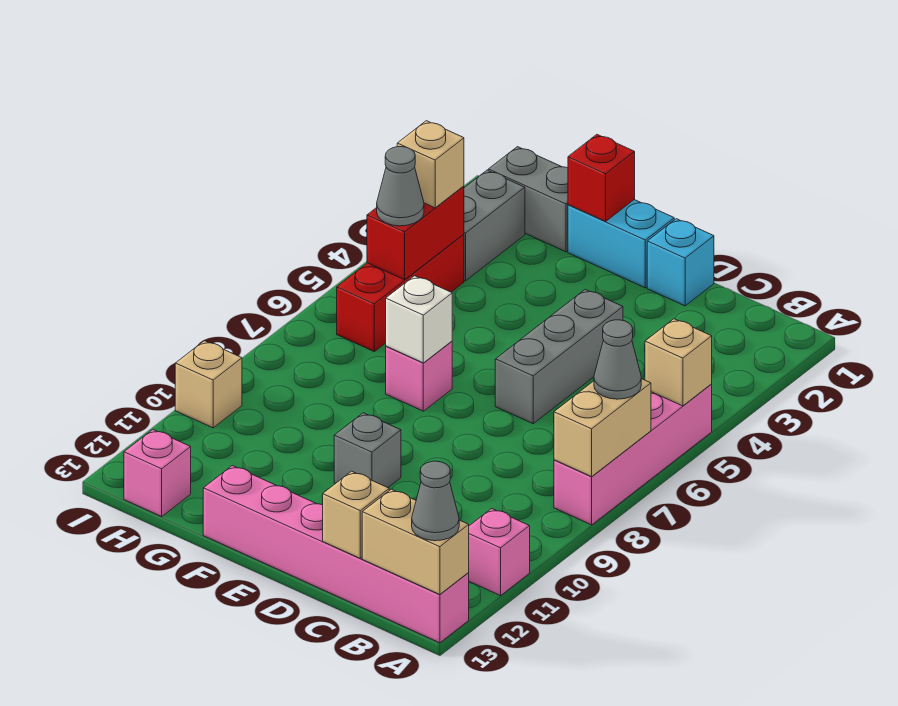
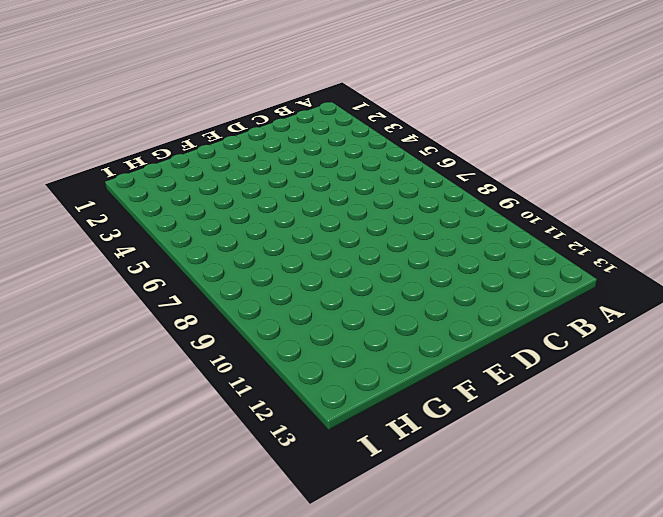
none -> pink brick A5:A8 level 1
none -> pink brick A11 level 1
none -> pink brick A13:F13 level 1

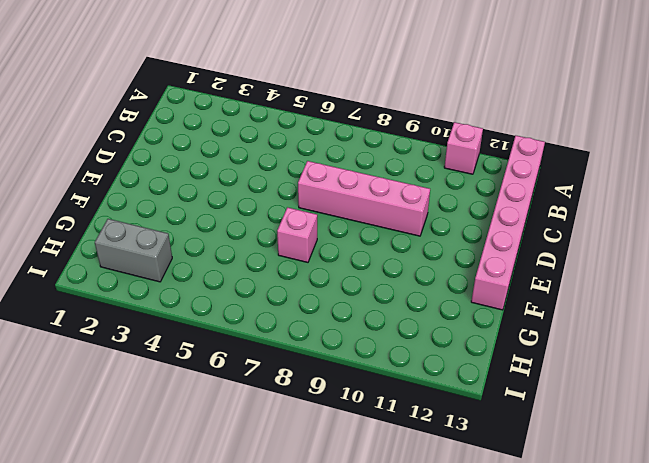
pink brick D7:D10 level 1 -> pink brick A5:A8 level 1
none -> cyan brick D1 level 1
none -> grey brick D4:D6 level 1
none -> cyan brick E1:F1 level 1

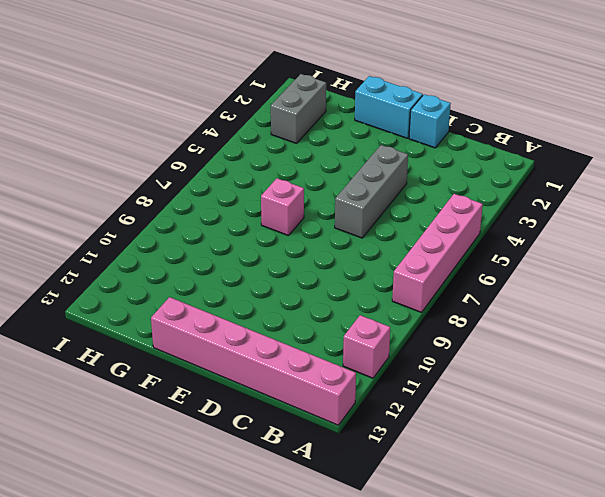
none -> grey brick E10 level 1
none -> grey brick G1:H1 level 1
none -> red brick H4:H6 level 1

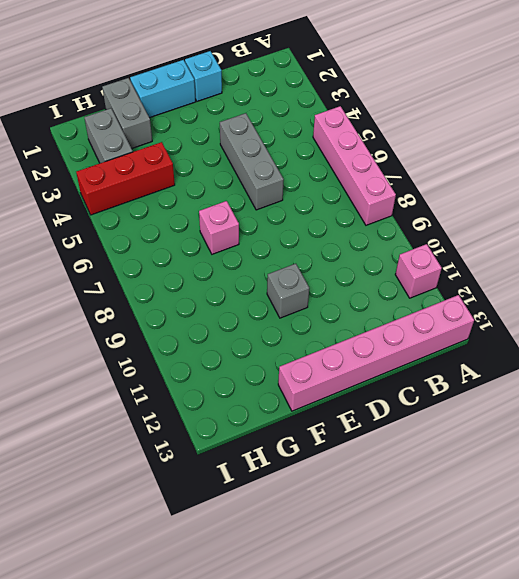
grey brick G1:G2 level 1 -> grey brick G1:H1 level 1
red brick G4:I4 level 1 -> red brick H4:H6 level 1
none -> pink brick H13 level 1
none -> tan brick I10 level 1
none -> tan brick A5 level 2

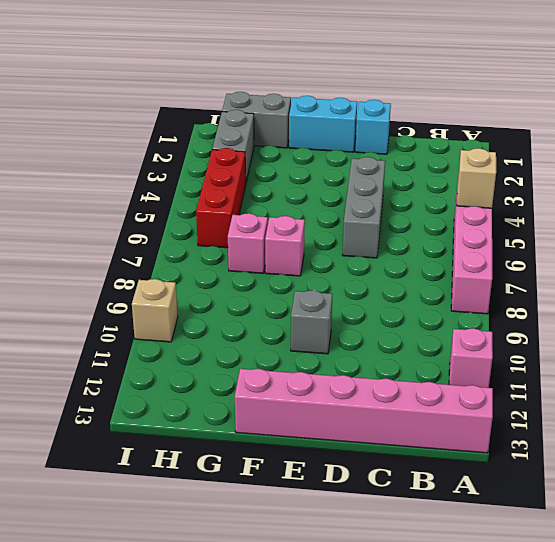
pink brick G7 level 1 -> pink brick H13 level 1
none -> tan brick A7:A8 level 2
none -> tan brick A13:B13 level 2
none -> tan brick C13 level 2

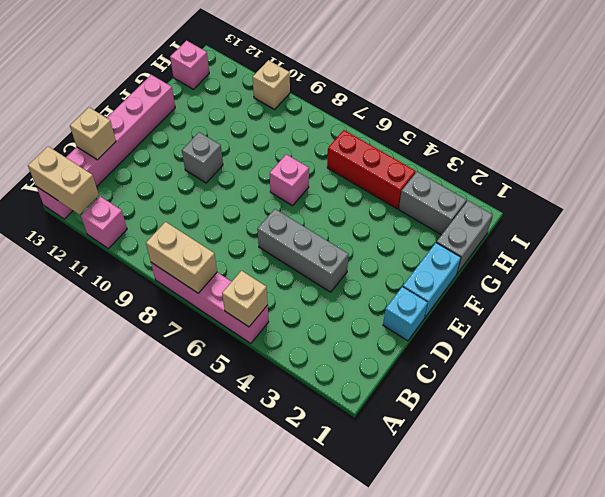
tan brick A12:A13 level 2 -> tan brick A13:B13 level 2
none -> red brick F1 level 2
none -> white brick F7 level 2
none -> red brick H4:H5 level 2

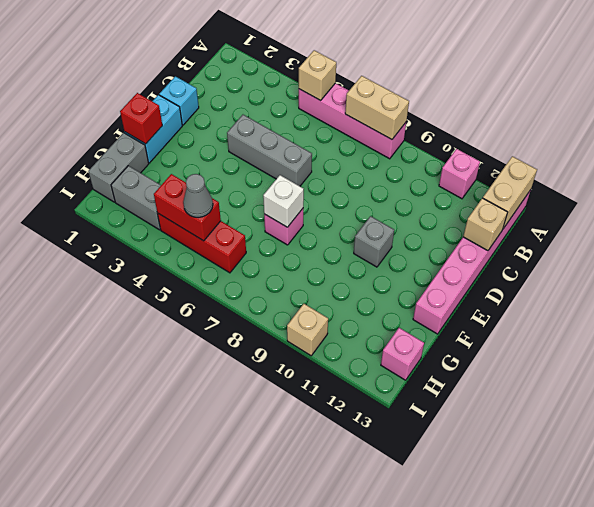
none -> grey cone A7 level 3
none -> grey cone A13 level 3
none -> tan brick H4 level 3

